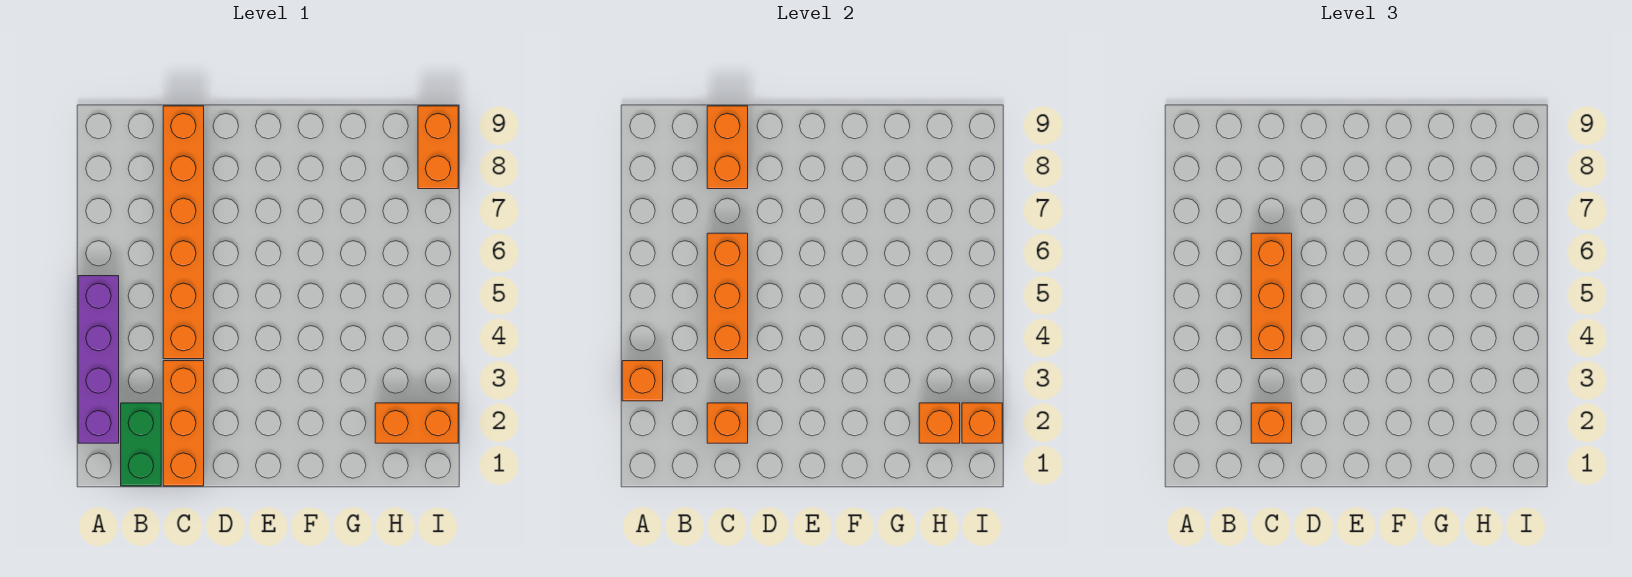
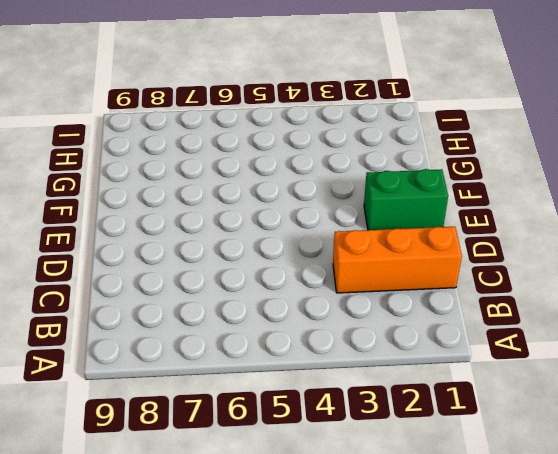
green brick E1:E2 level 1 -> green brick B1:B2 level 1
none -> purple brick A2:A5 level 1
none -> orange brick C4:C9 level 1
none -> orange brick H2:I2 level 1

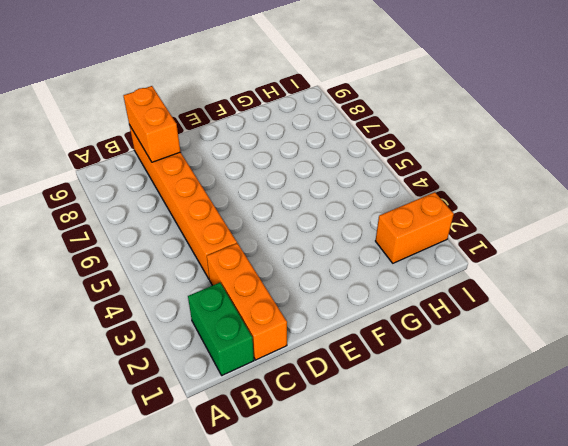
none -> purple brick A2:A5 level 1
none -> orange brick I8:I9 level 1
none -> orange brick A3 level 2

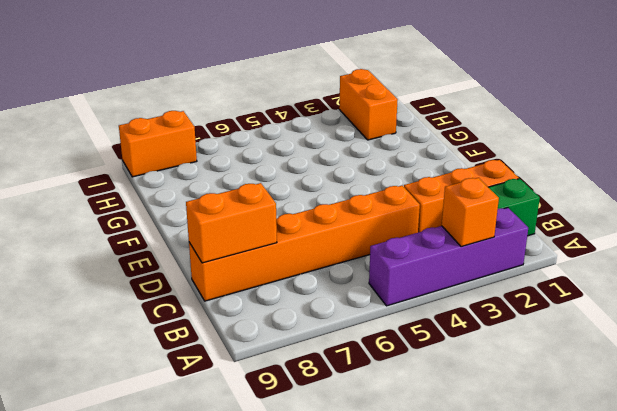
none -> orange brick C2 level 2
none -> orange brick C4:C6 level 2
none -> orange brick H2 level 2

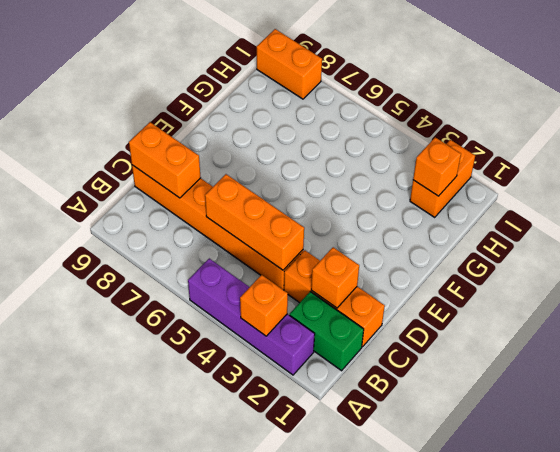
none -> orange brick I2 level 2
none -> orange brick C2 level 3
none -> orange brick C4:C6 level 3

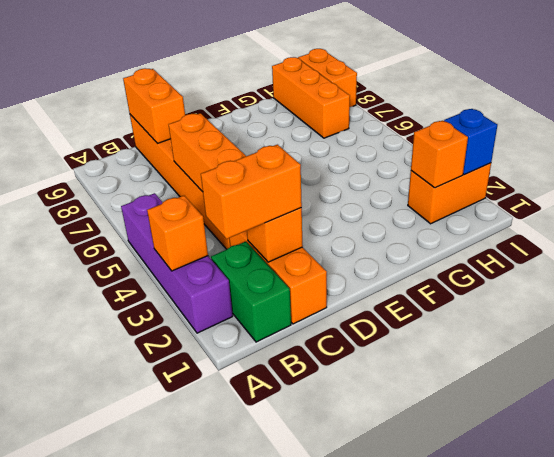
orange brick B2:C2 level 3 -> orange brick C2 level 3
orange brick H7:H9 level 1 -> orange brick C4:C6 level 3
blue brick I2 level 2 -> orange brick I2 level 2

